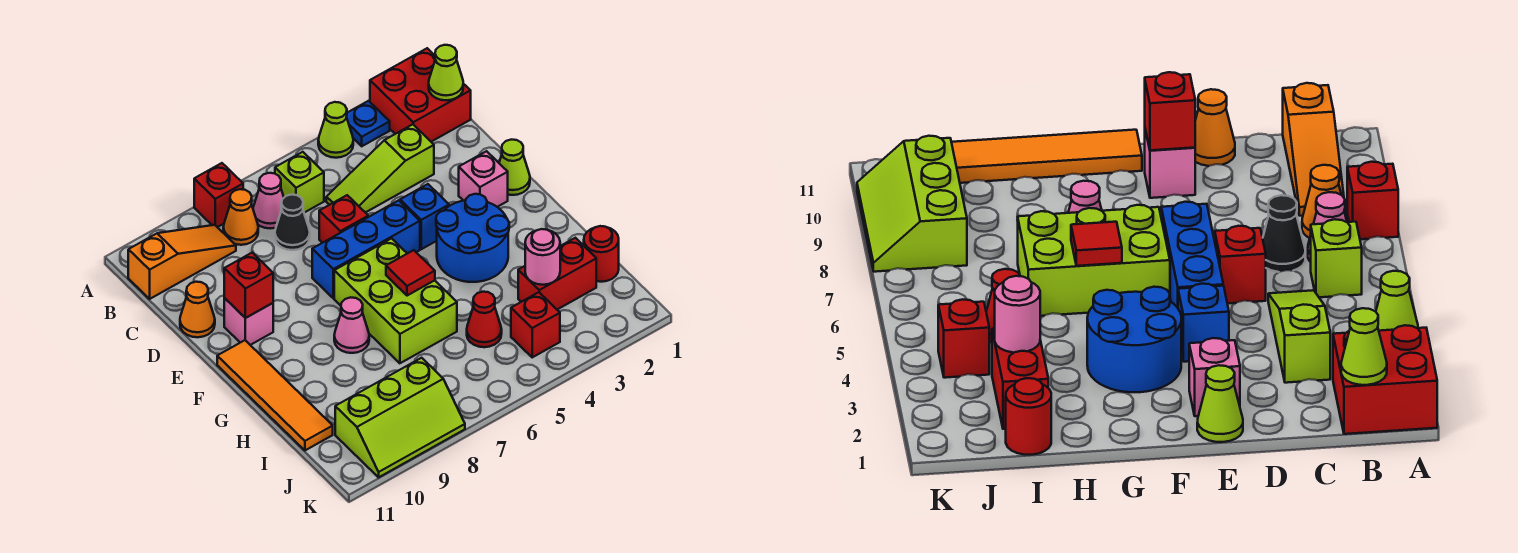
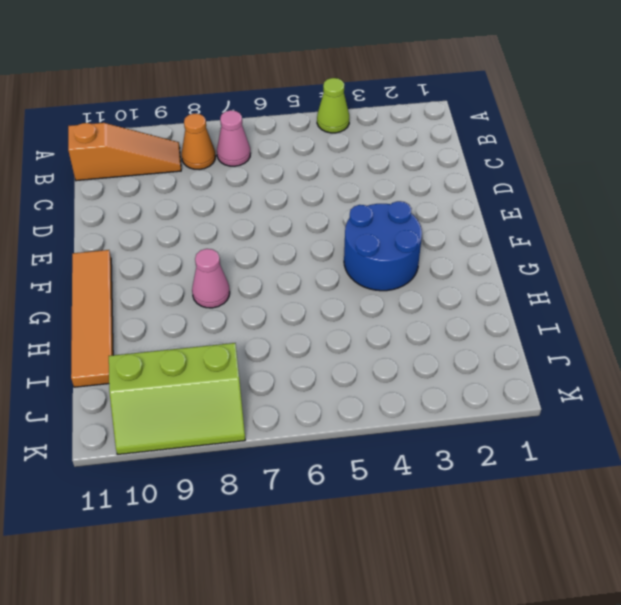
none -> red brick A1:B2 level 1
none -> blue plate A3 level 1
none -> red brick A8 level 1
none -> lime brick B6 level 1

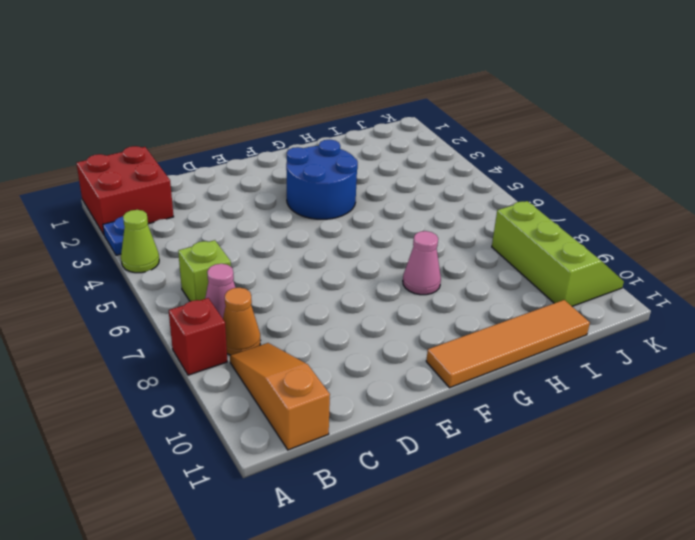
none -> lime slope C3:C5 level 1 top 3
none -> black cone C7 level 1
none -> red brick D6 level 1
none -> orange cone D11 level 1

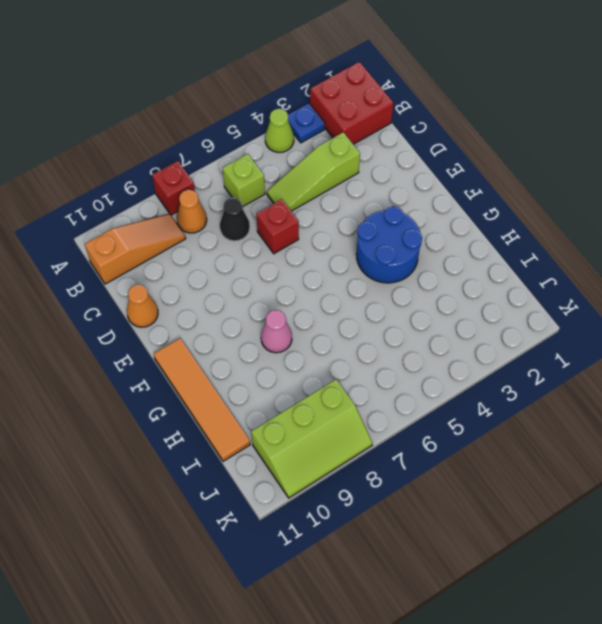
none -> pink cone B7 level 1
none -> lime cone E1 level 1
none -> pink brick E2 level 1
none -> blue brick E4 level 1

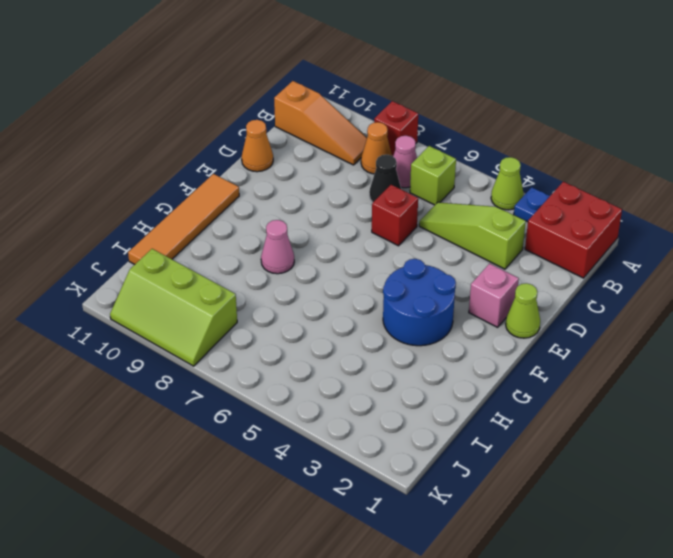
none -> blue brick E4 level 1
none -> blue brick E5:E7 level 1
none -> pink brick E10 level 1
none -> lime brick F6:H7 level 1

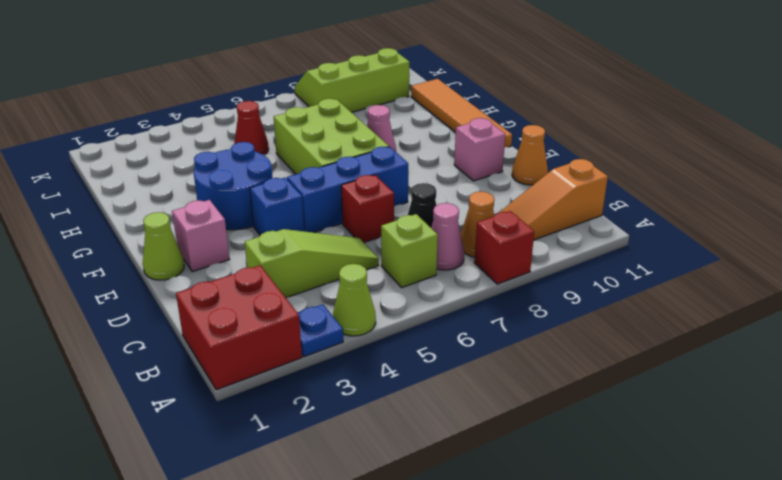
none -> red round brick I1 level 1
none -> red brick I2:I3 level 1
none -> red brick J4 level 1
none -> lime cone B1 level 2

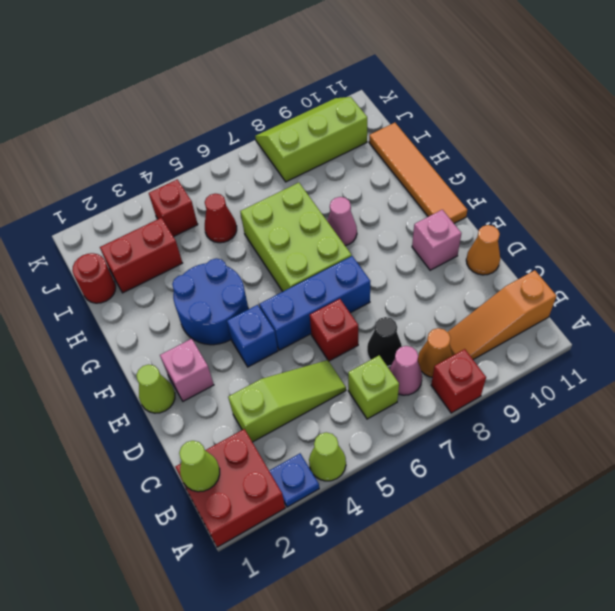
none -> red brick E10 level 2
none -> red tile G6 level 2
none -> pink round brick I3 level 2

